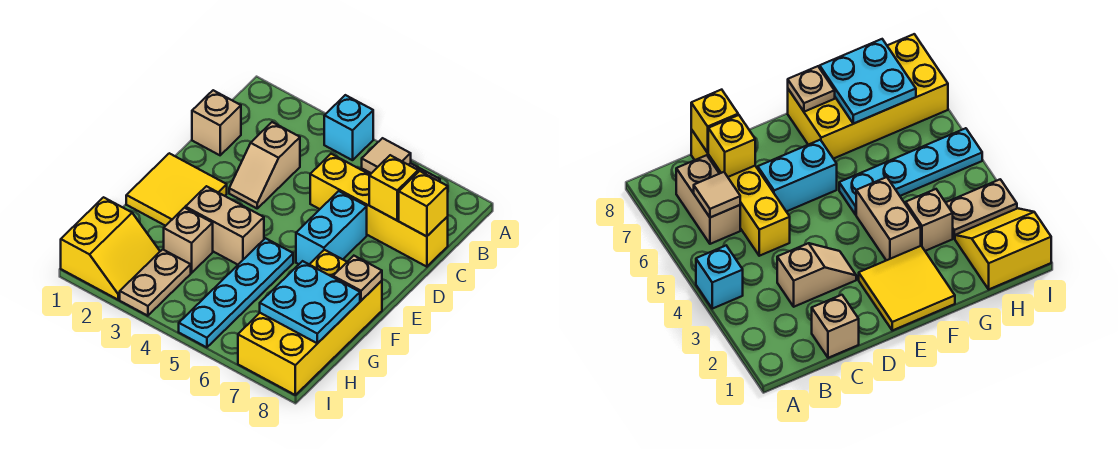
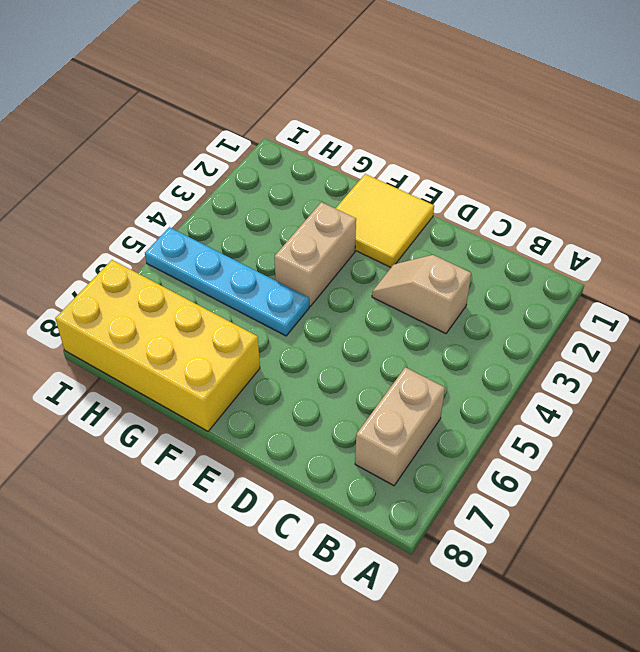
none -> cyan brick A4 level 1
none -> tan brick C1 level 1
none -> yellow brick C5:C8 level 1

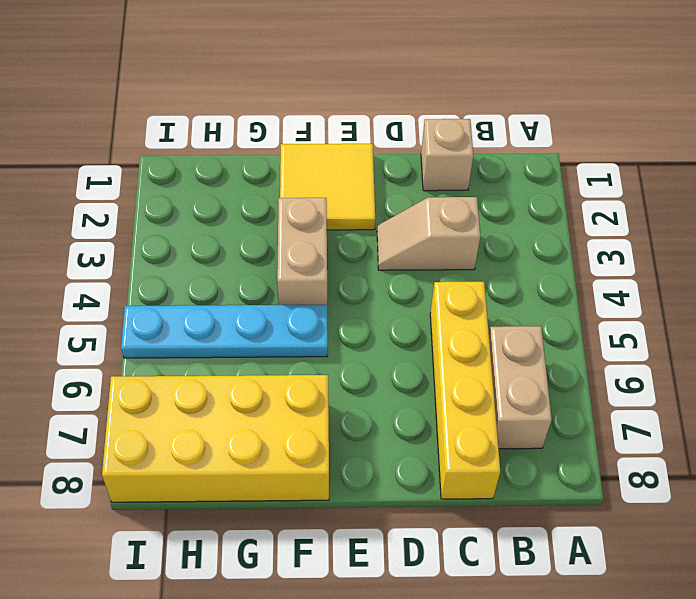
none -> cyan brick A4 level 1
none -> cyan brick D6:E6 level 1
none -> tan brick G3 level 1

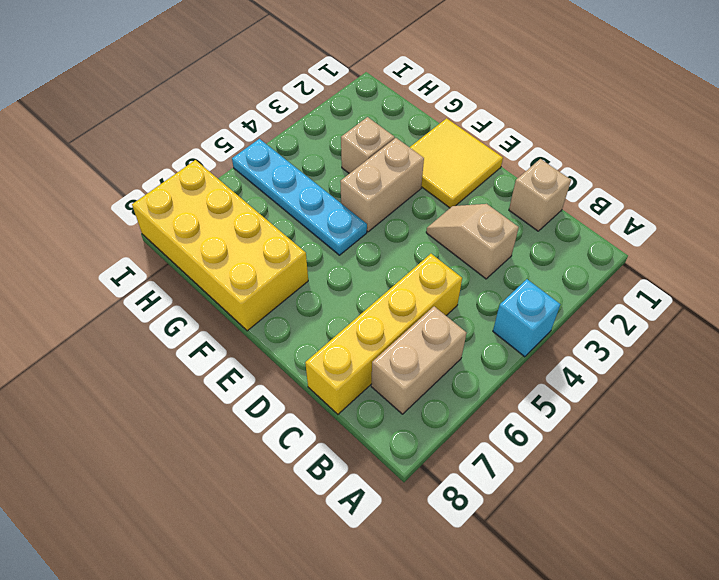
none -> cyan brick D6:E6 level 1
none -> yellow slope H1:I2 level 1 top 1
none -> tan plate H3:I3 level 1

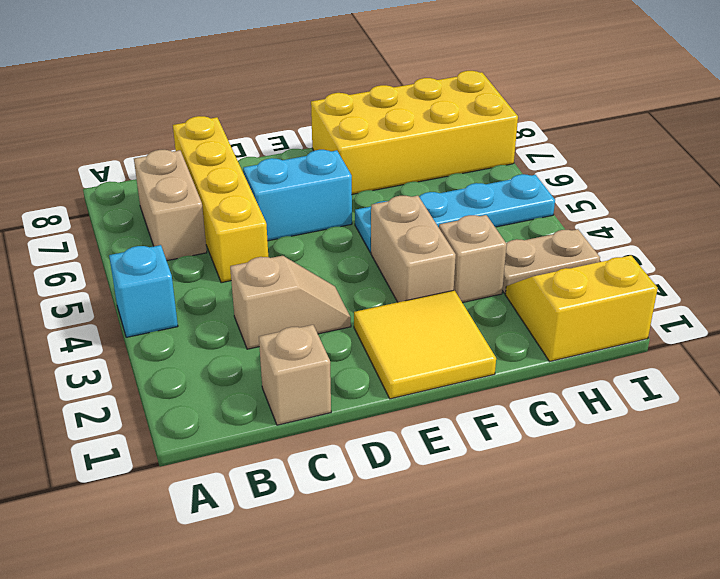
none -> tan tile B6 level 2
none -> yellow brick C7 level 2
none -> yellow brick C8 level 2

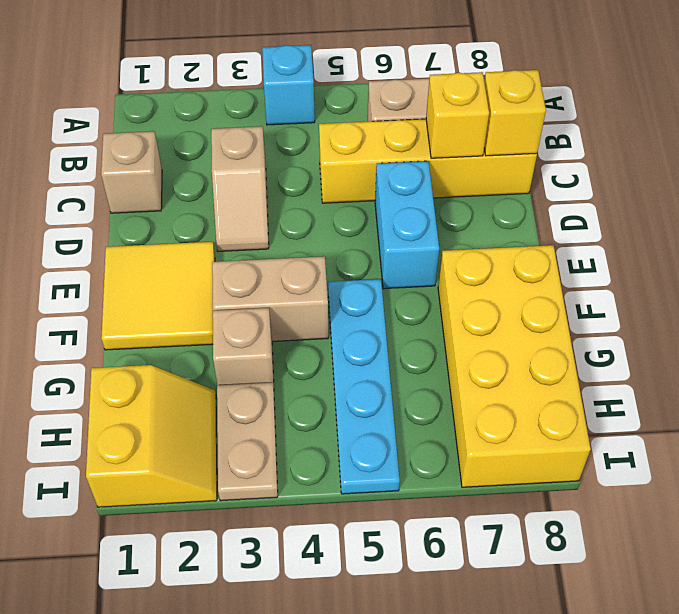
none -> tan tile B6 level 2
none -> tan plate F8 level 2
none -> cyan plate G7:H8 level 2

